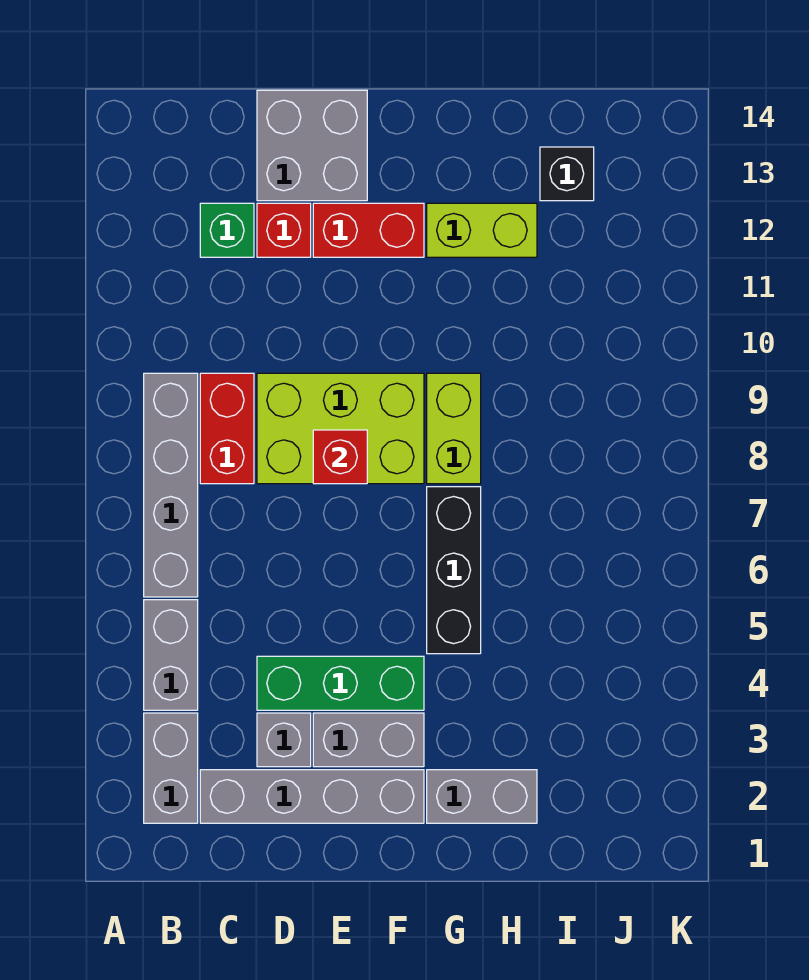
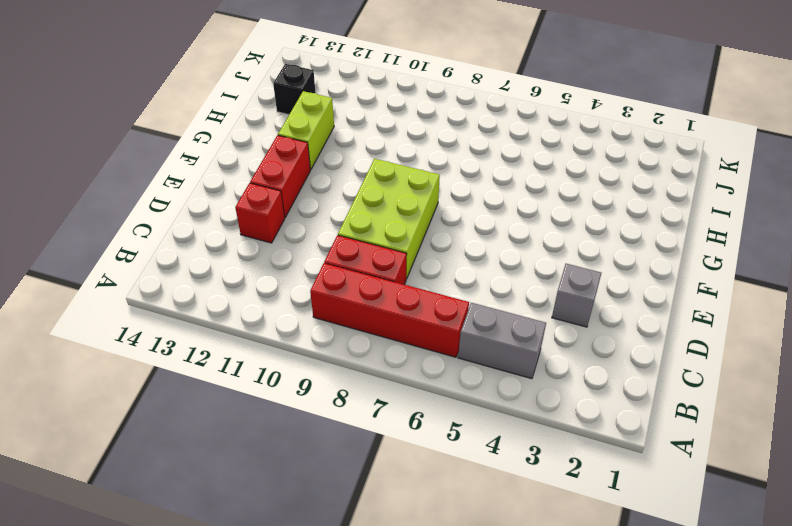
red brick B6:B9 level 1 -> grey brick B6:B9 level 1
none -> grey brick B2:B3 level 1
none -> grey brick C2:F2 level 1
none -> green brick C12 level 1

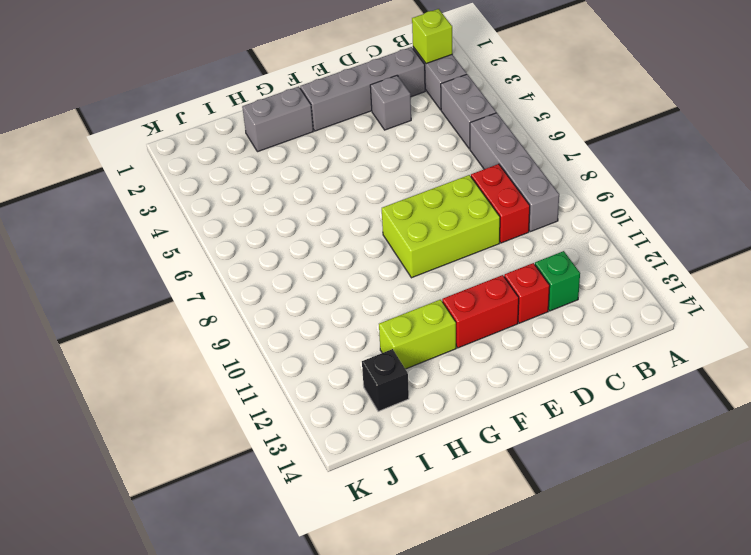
lime brick B2 level 2 -> none
none -> green brick D4:F4 level 1
none -> grey brick D13:E14 level 1
none -> grey brick E3:F3 level 1

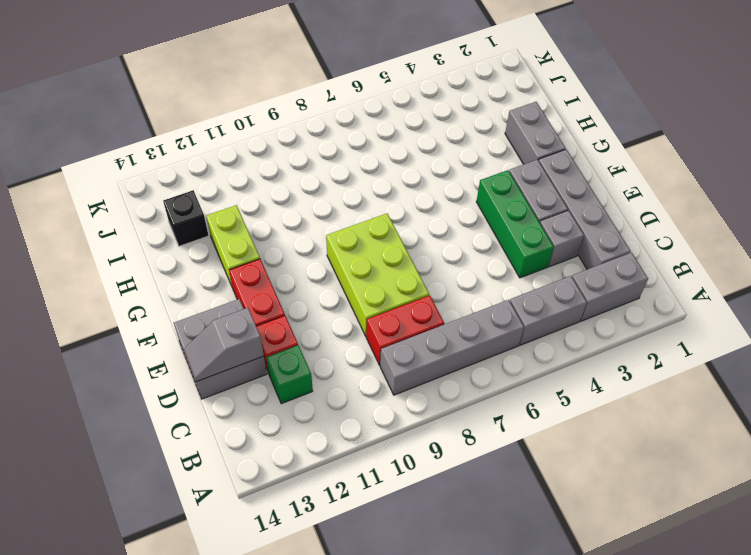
grey slope D13:D14 level 2 top 13 -> none
none -> black brick G5:G7 level 1
none -> lime brick G8:G9 level 1
none -> red brick E8 level 2

